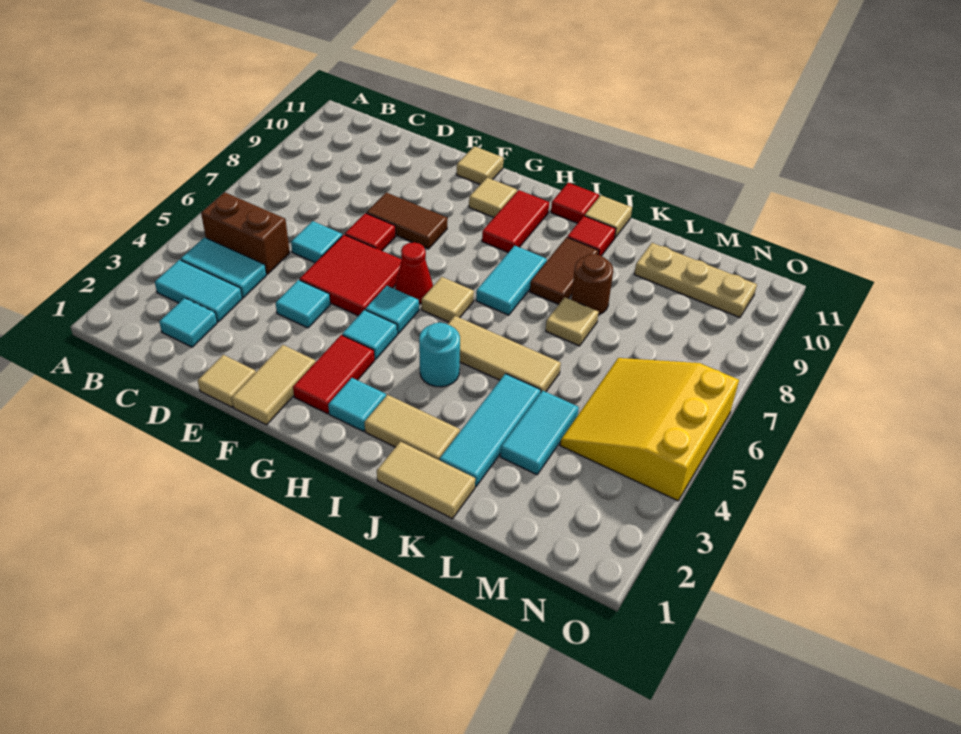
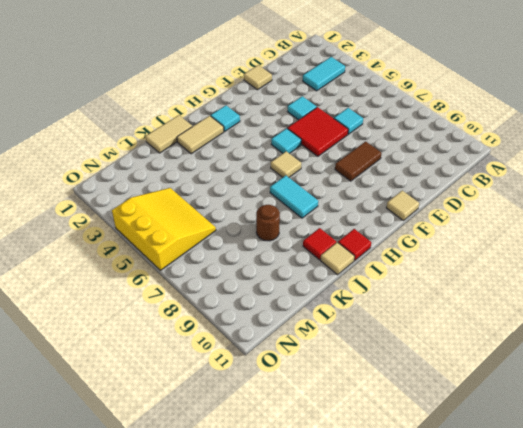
none -> cyan tile B4:C4 level 1
none -> brown brick B5:C5 level 1
none -> cyan tile C2 level 1
none -> red tile E7 level 1

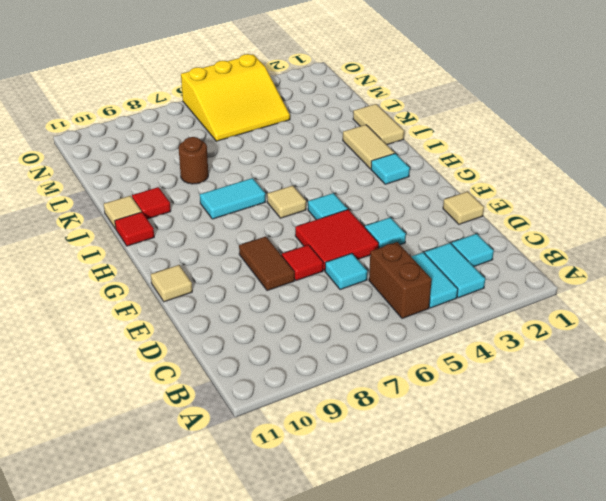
none -> tan tile F1:F2 level 1
none -> red tile G2:G3 level 1
none -> cyan tile G4 level 1
none -> red cone G6 level 1

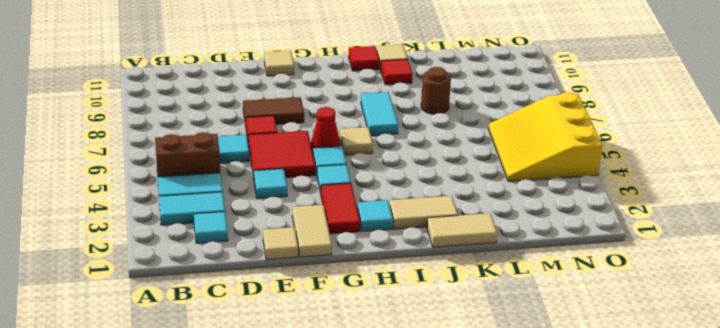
none -> tan tile G10 level 1
none -> red tile H9:H10 level 1
none -> cyan round brick I4 level 1
none -> tan tile I5:K5 level 1

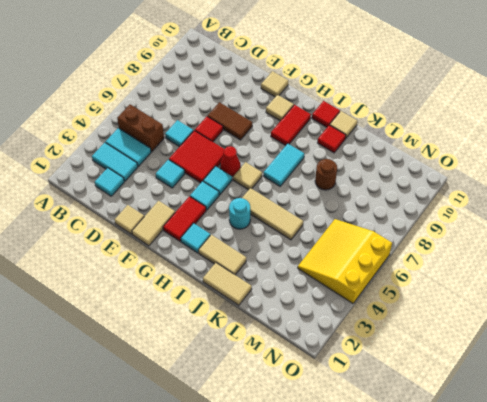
none -> brown tile J8:J9 level 1
none -> cyan tile K2:K4 level 1
none -> tan tile K7 level 1
none -> cyan tile L3:L4 level 1

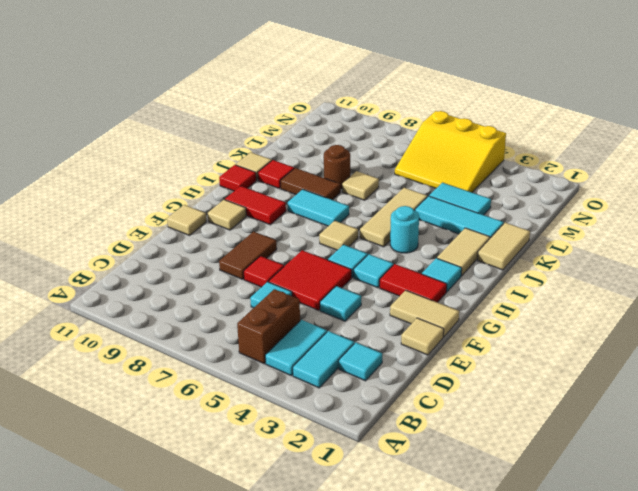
none -> red cone G6 level 1
none -> tan plate L10:N10 level 1

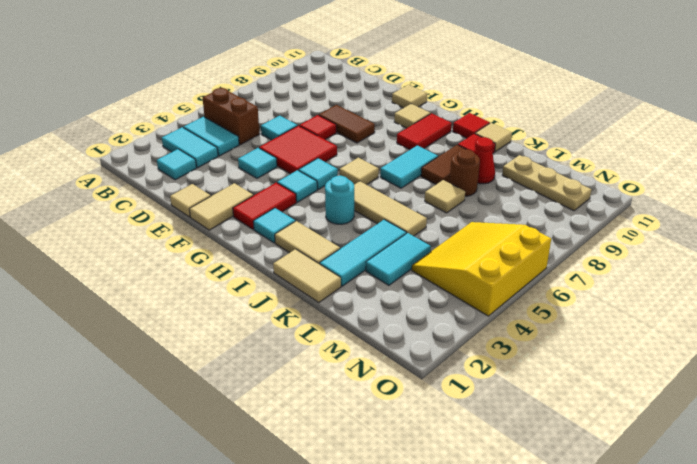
red cone K9 level 1 -> red cone G6 level 1

